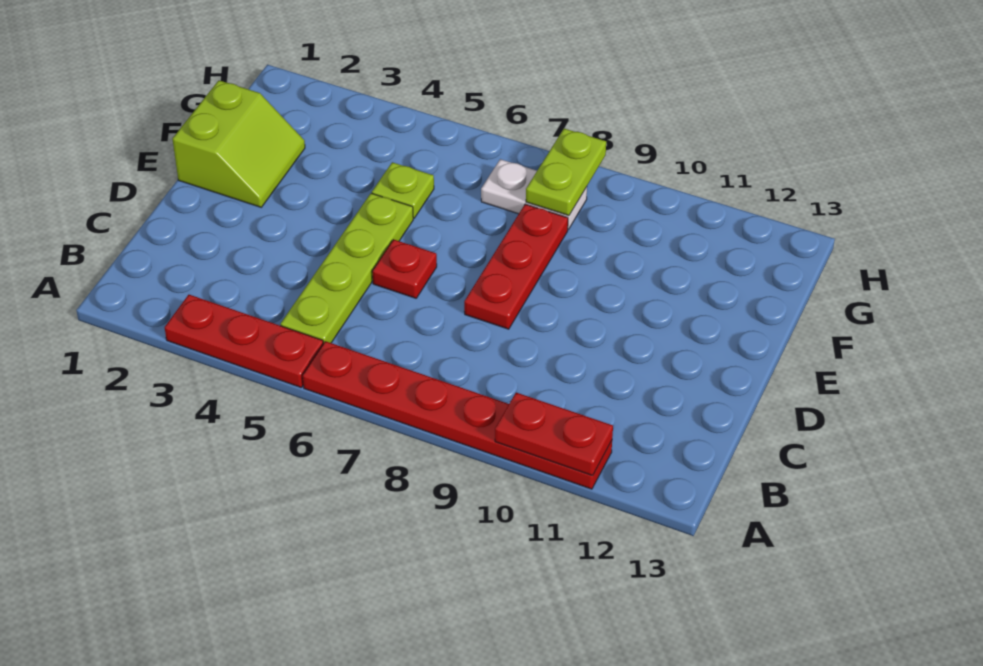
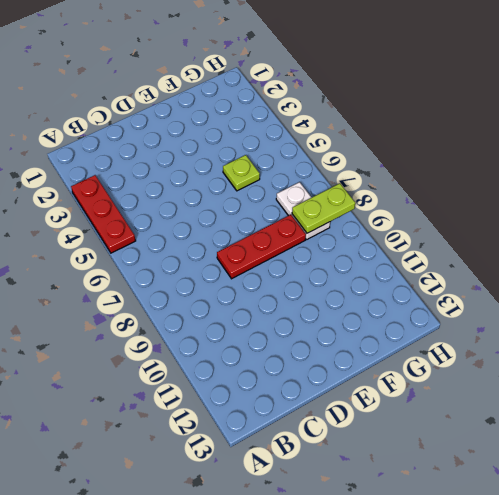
none -> red plate A6:A11 level 1
none -> lime plate B5:E5 level 1

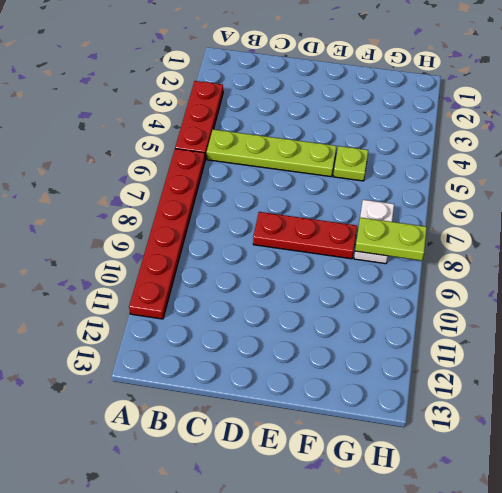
none -> red plate D6 level 1
none -> lime slope E1:F2 level 1 top 1

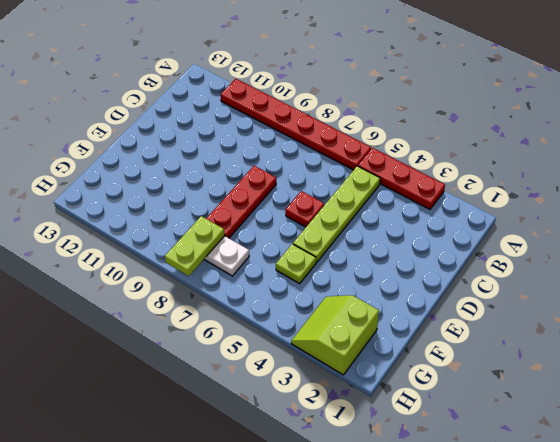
lime slope G2:H3 level 1 top 2 -> lime slope E1:F2 level 1 top 1
none -> red plate A10:A11 level 2

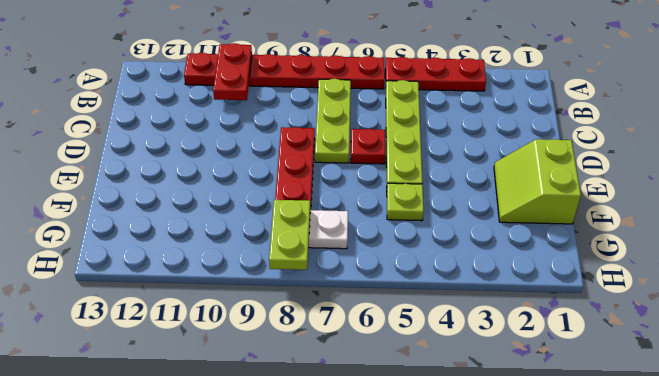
red plate A10:B10 level 2 -> red plate A10:A11 level 2
lime plate B7:D7 level 1 -> none

